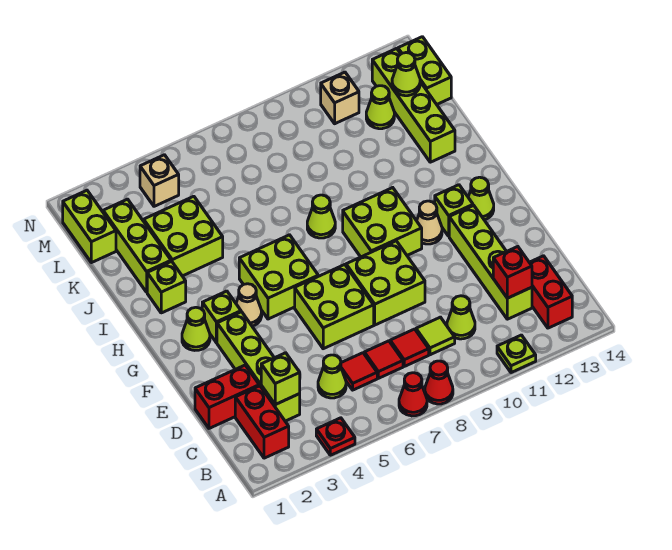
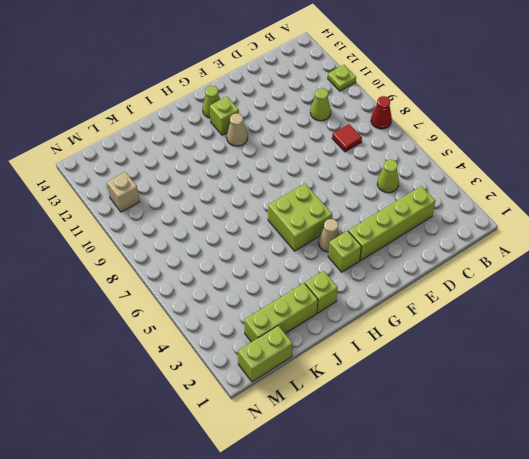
none -> red plate A4 level 1
none -> red cone A7 level 1
none -> red brick B2:C2 level 1
none -> red brick B13:C13 level 1

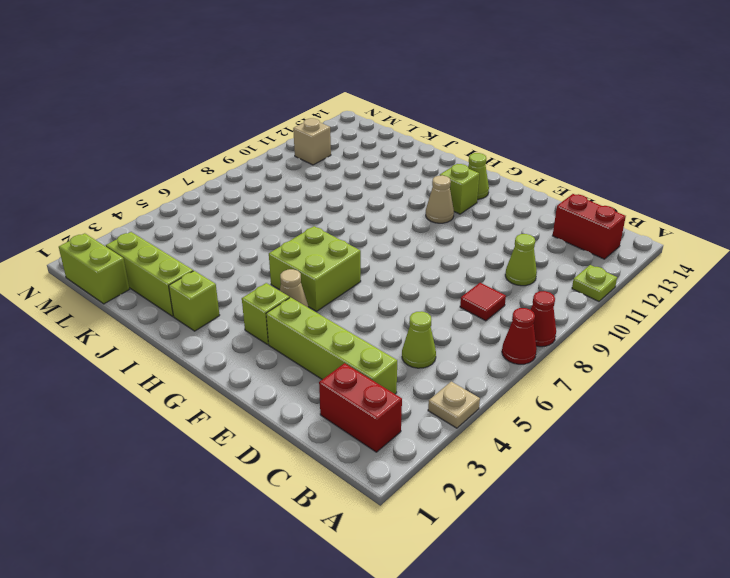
tan plate A4 level 1 -> red plate A4 level 1
none -> red tile C6 level 1
none -> red tile C7 level 1
none -> lime tile C9 level 1
none -> lime brick C12:F12 level 1

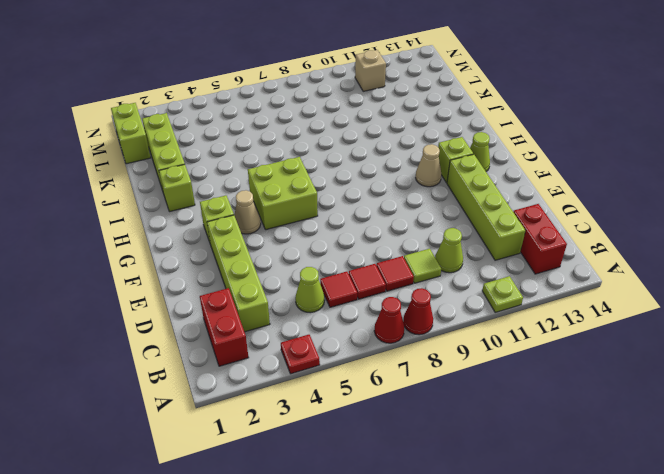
none -> red brick D1:D2 level 1
none -> lime brick E6:F7 level 1
none -> lime brick E8:F9 level 1
none -> lime cone G2 level 1

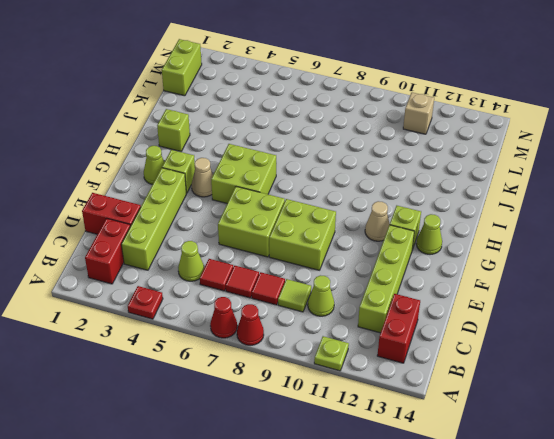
none -> lime brick G9:H10 level 1
none -> lime cone I8 level 1
none -> lime brick J2:L2 level 1
none -> lime brick J3:K4 level 1

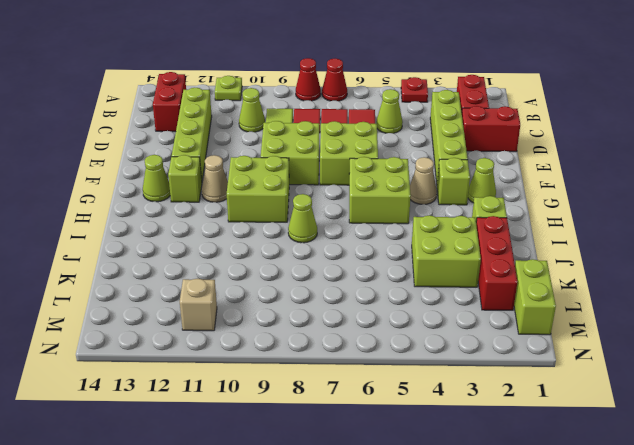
red brick J2:L2 level 1 -> lime brick J2:L2 level 1
none -> lime brick J13:M13 level 1
none -> lime cone L12 level 1
none -> lime brick L14:M14 level 1
none -> tan brick M4 level 1

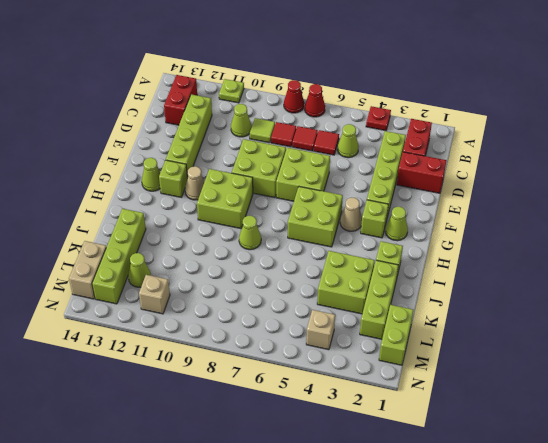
tan brick L14:M14 level 1 -> lime brick L14:M14 level 1
none -> lime brick C3 level 2
none -> red brick C12 level 2
none -> lime cone L13 level 2

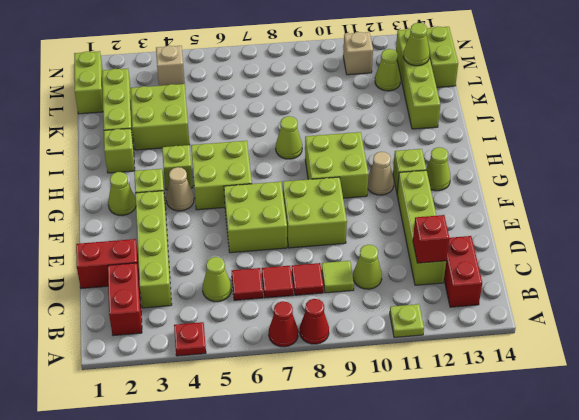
lime brick H4 level 1 -> lime brick C3 level 2

